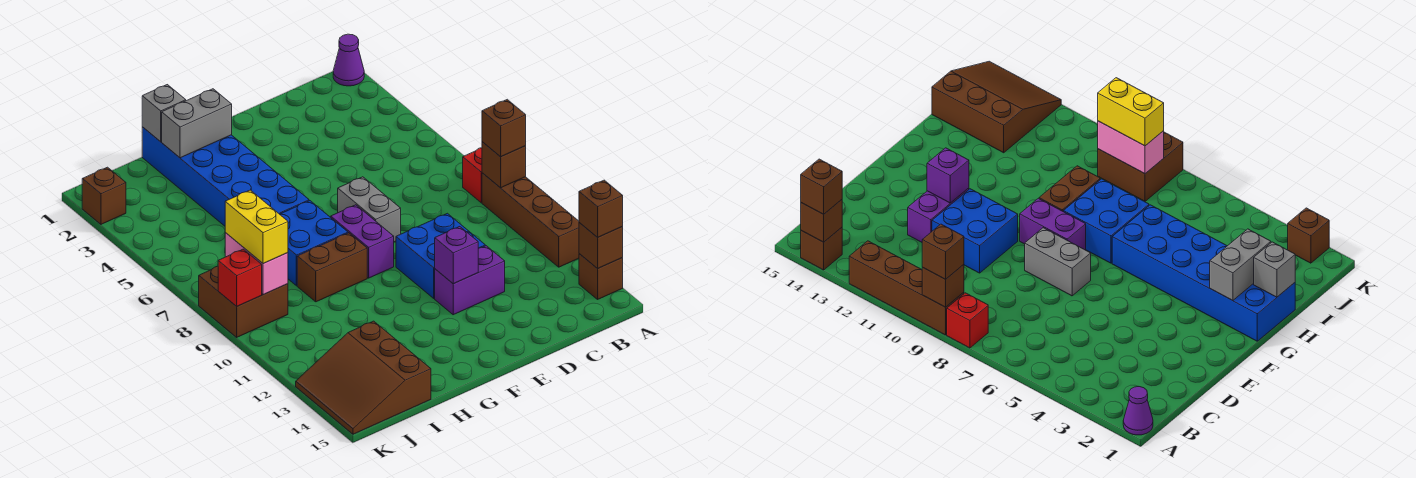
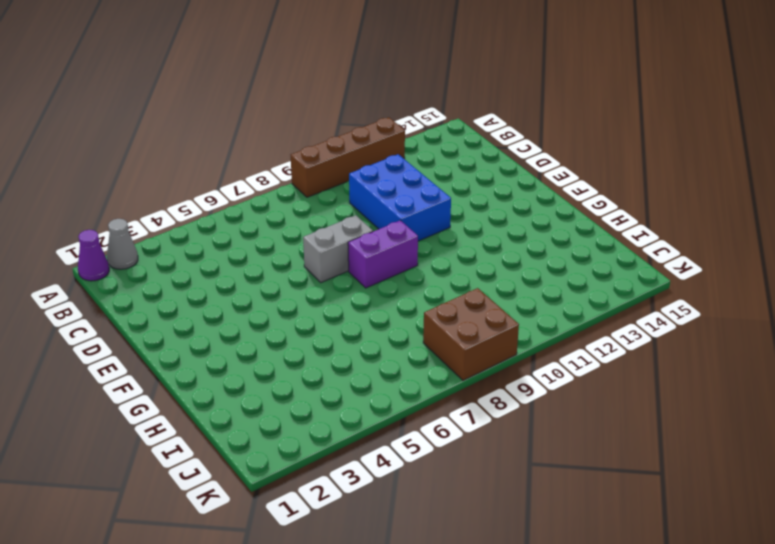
grey cone A2 level 1 -> none
blue brick C10:E11 level 1 -> blue brick D10:E11 level 1
none -> red brick A8 level 1
none -> brown brick A14 level 1
none -> purple brick D12:E12 level 1

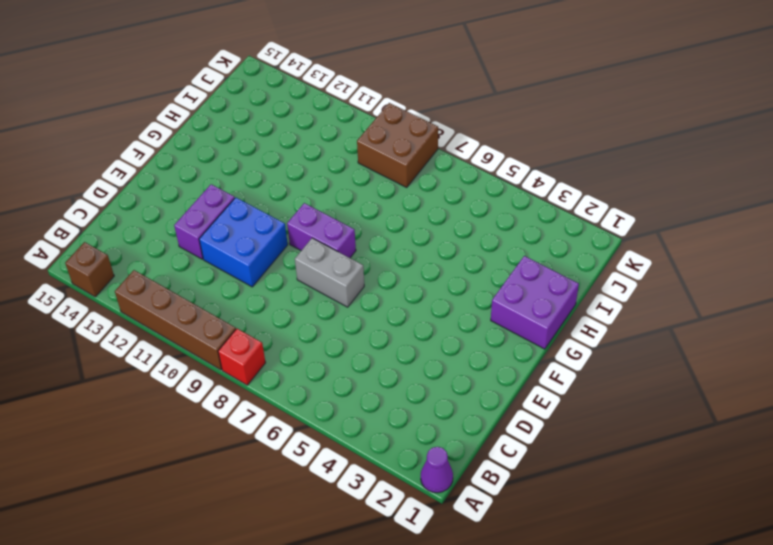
purple brick G1:H2 level 1 -> blue brick G1:H6 level 1
none -> blue brick G7:H8 level 1
none -> brown brick G9:H9 level 1
none -> brown slope I13:K15 level 1 top I

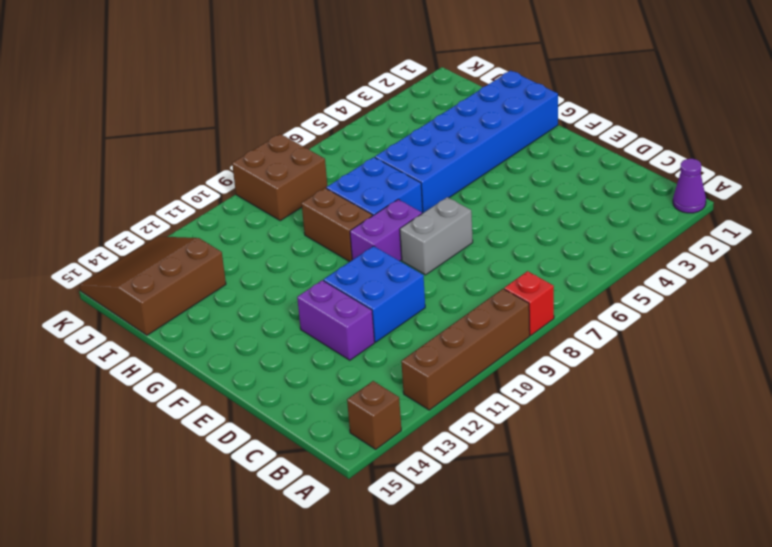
none -> brown brick K2 level 1
none -> brown brick A9 level 2
none -> brown brick A14 level 2

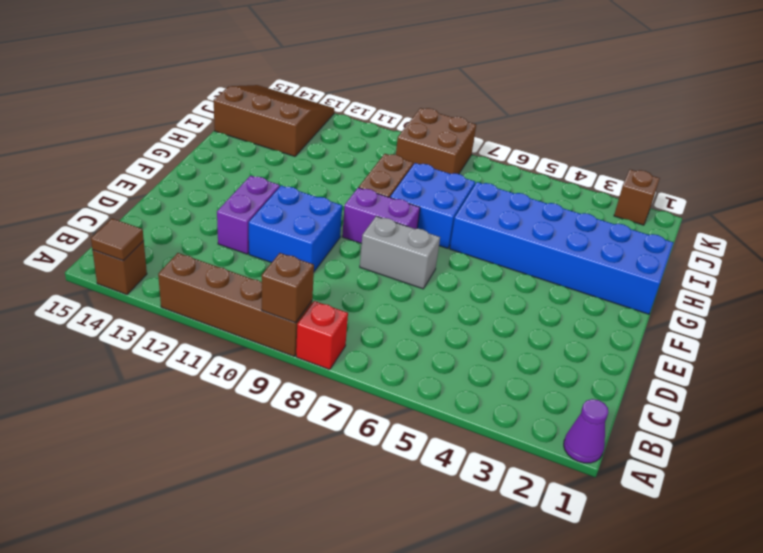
brown tile A14 level 2 -> brown brick A14 level 2
none -> purple brick E12 level 2
none -> grey brick G2:H2 level 2
none -> grey brick H1 level 2

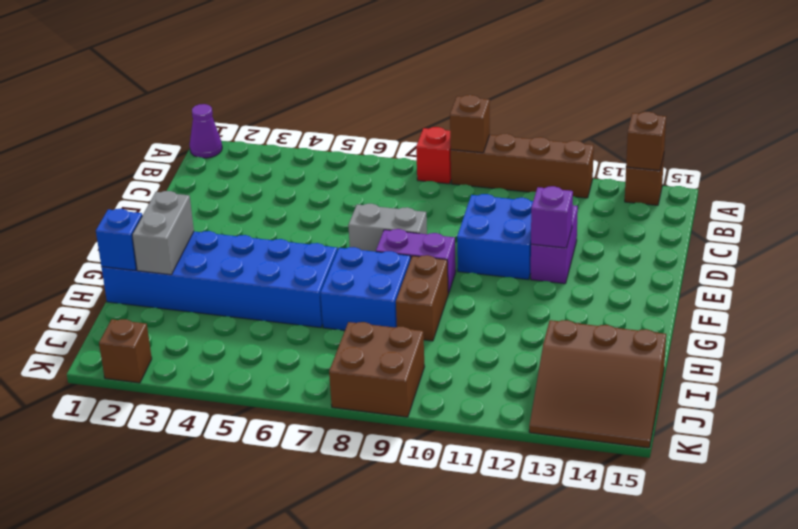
blue brick H1 level 2 -> grey brick H1 level 2
none -> pink brick J8:J9 level 2
none -> red brick K9 level 2
none -> brown brick A9 level 3

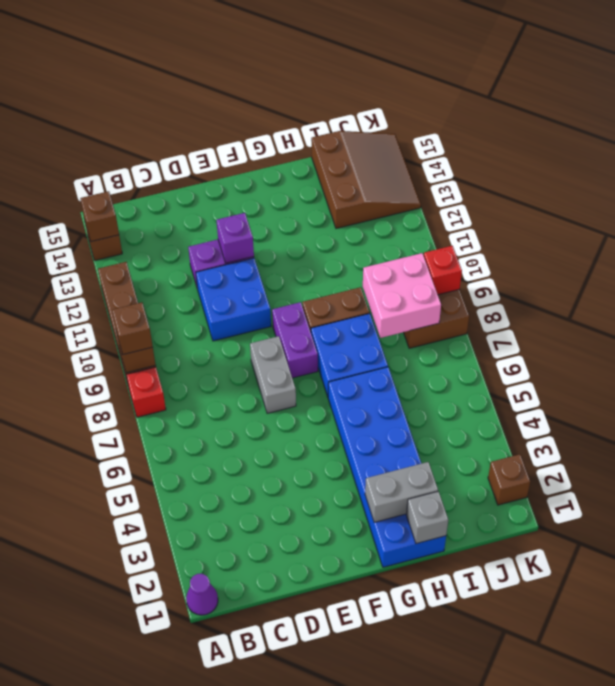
pink brick I8:J9 level 2 -> pink brick J8:J9 level 2
none -> brown brick A14 level 3
none -> yellow brick J8:J9 level 3

